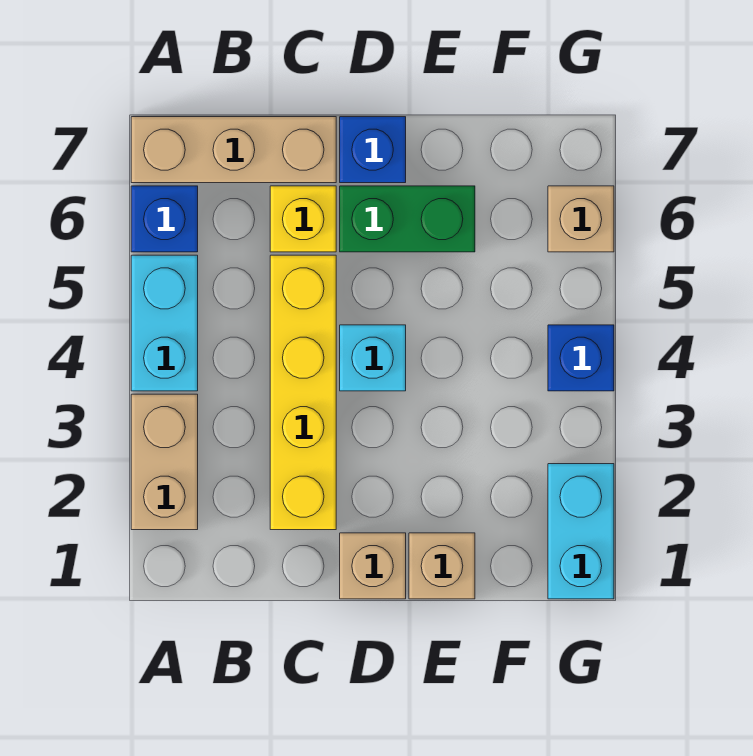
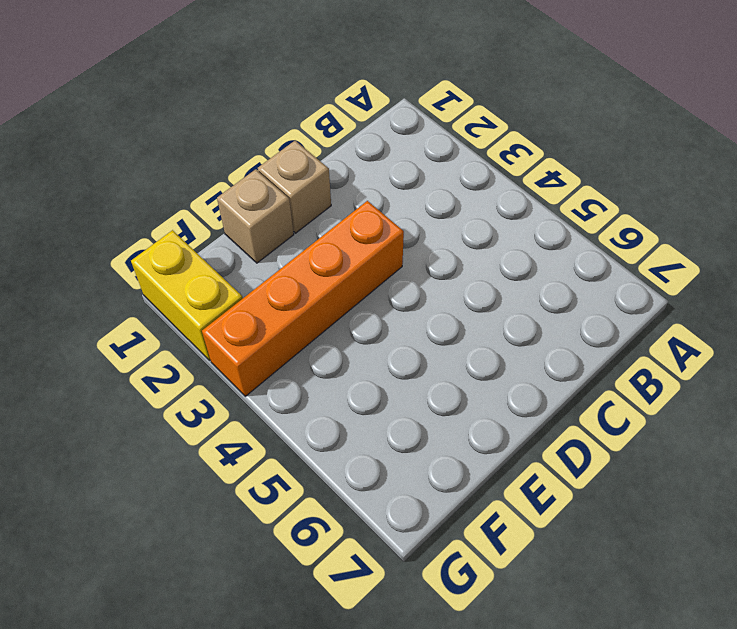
orange brick D3:G3 level 1 -> none
yellow brick G1:G2 level 1 -> cyan brick G1:G2 level 1
none -> tan brick A2:A3 level 1
none -> cyan brick A4:A5 level 1
none -> blue brick A6 level 1

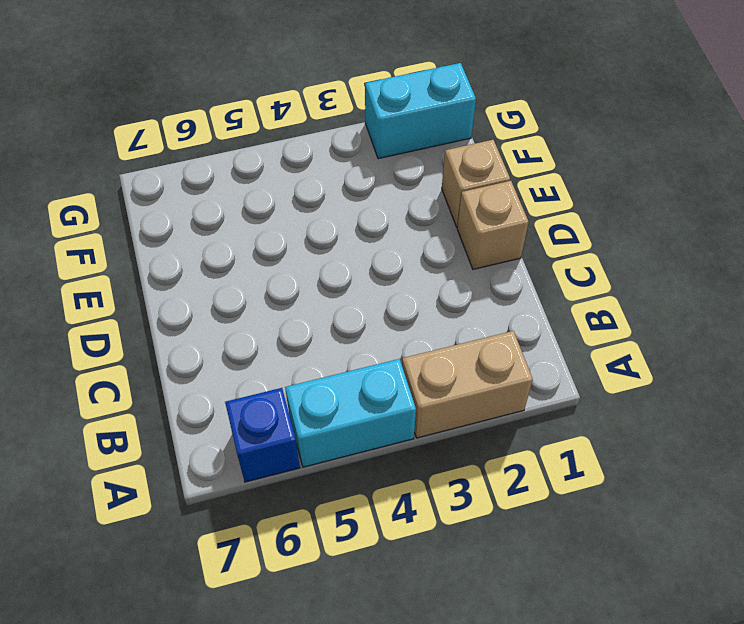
none -> tan brick A7:C7 level 1
none -> yellow brick C2:C5 level 1
none -> yellow brick C6 level 1

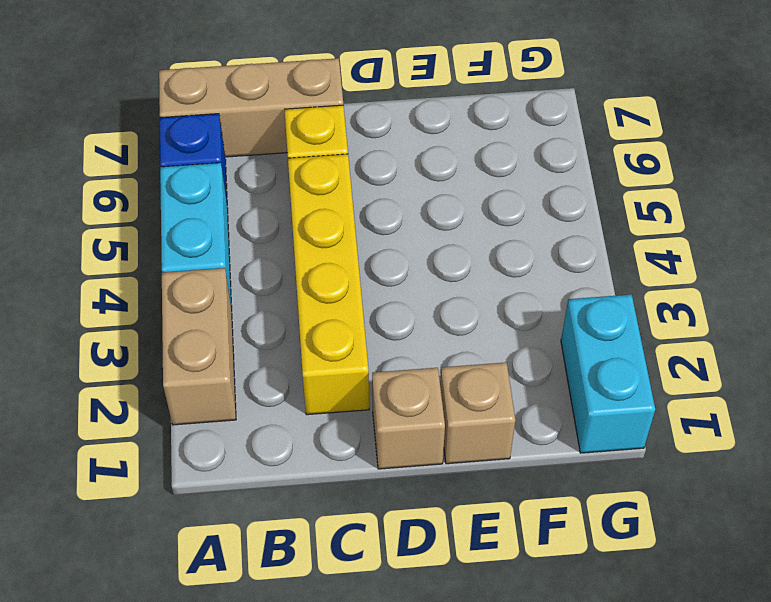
none -> cyan brick D4 level 1
none -> green brick D6:E6 level 1
none -> blue brick D7 level 1

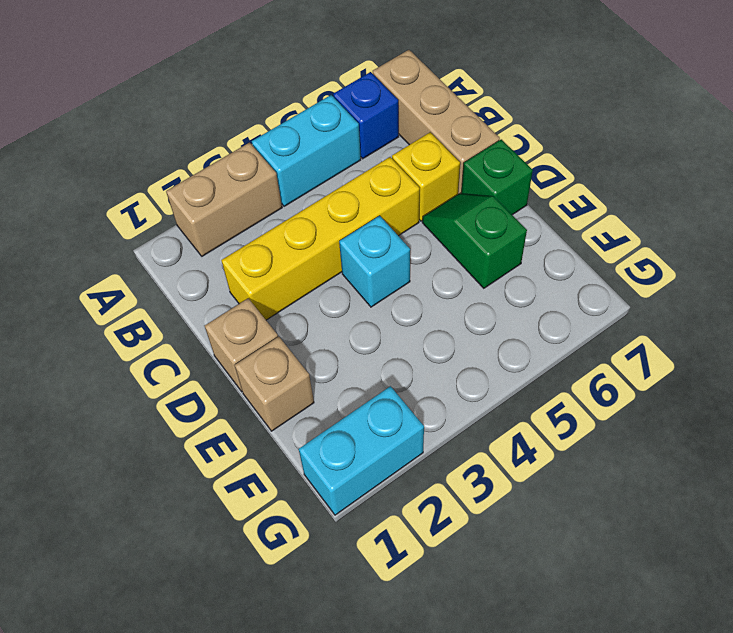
green slope D6:E6 level 1 top E -> green brick D6:E6 level 1
green brick D7 level 1 -> blue brick D7 level 1
none -> blue brick G4 level 1
none -> tan brick G6 level 1

